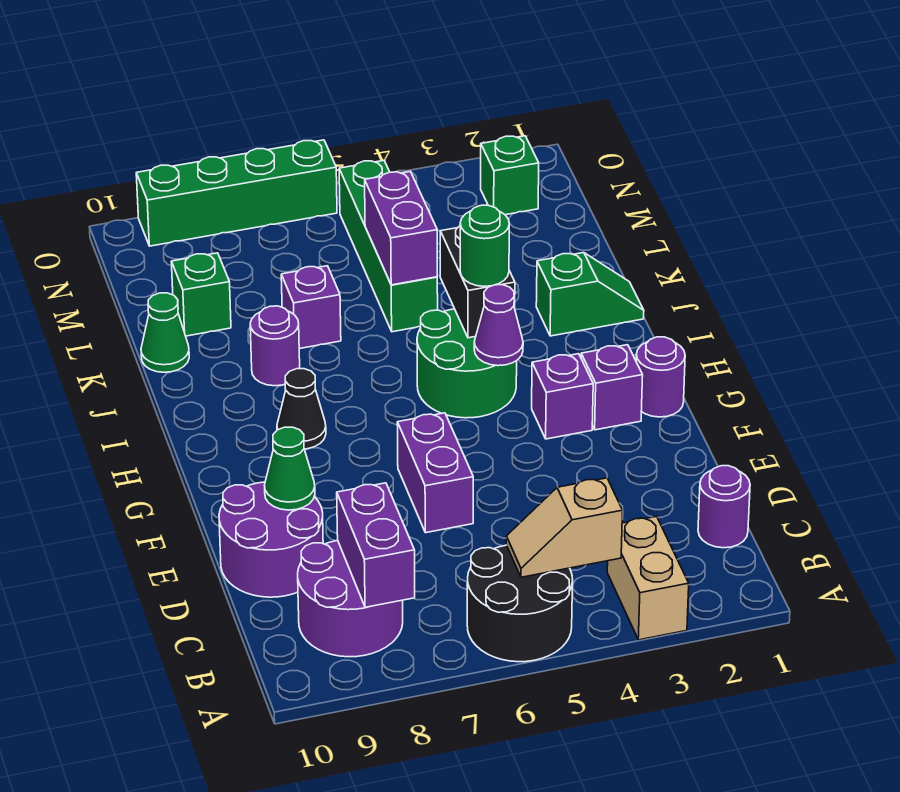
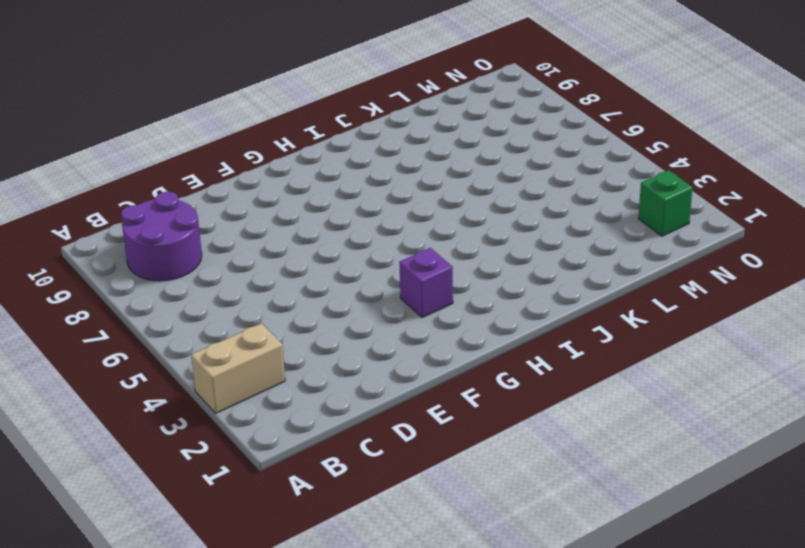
none -> black round brick A5:B6 level 1
none -> purple round brick C1 level 1
none -> purple round brick D9:E10 level 1

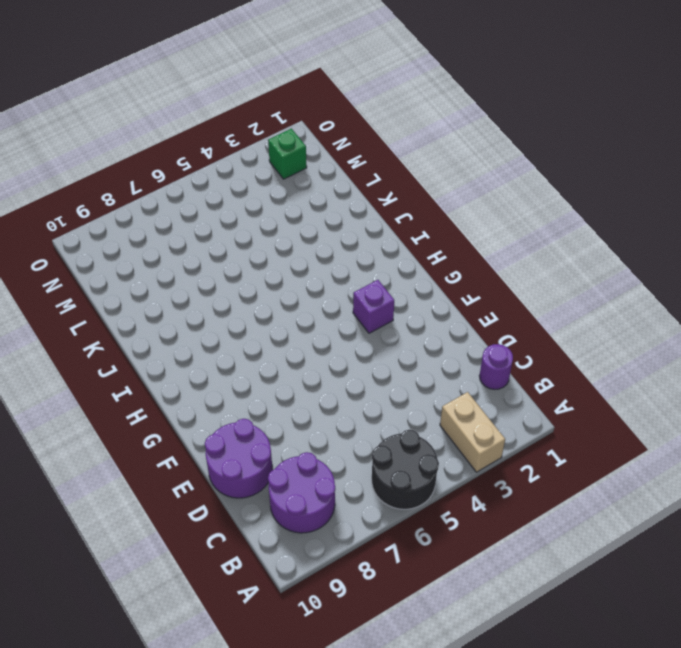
none -> purple brick E6:F6 level 1
none -> purple round brick G1 level 1
none -> purple brick G2 level 1

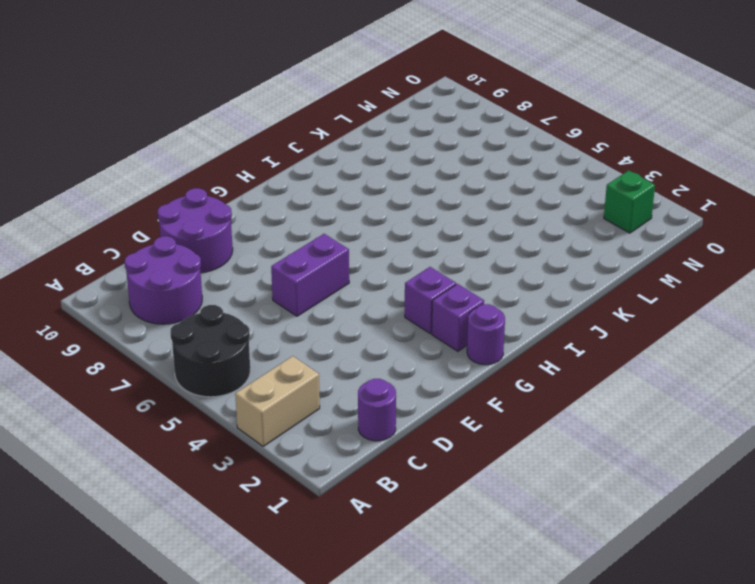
none -> green round brick H4:I5 level 1
none -> black cone H8 level 1
none -> green slope J1:J2 level 1 top 2

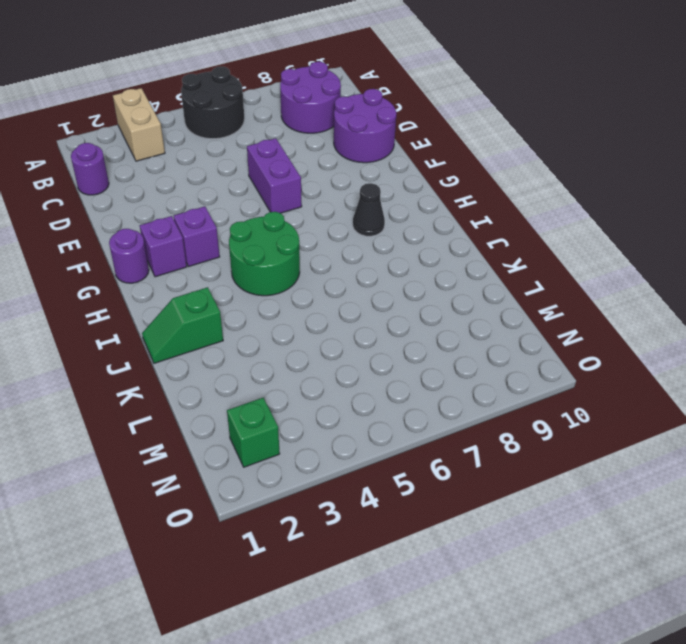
none -> purple round brick J8 level 1
none -> green brick K5:N5 level 1
none -> purple brick K7 level 1

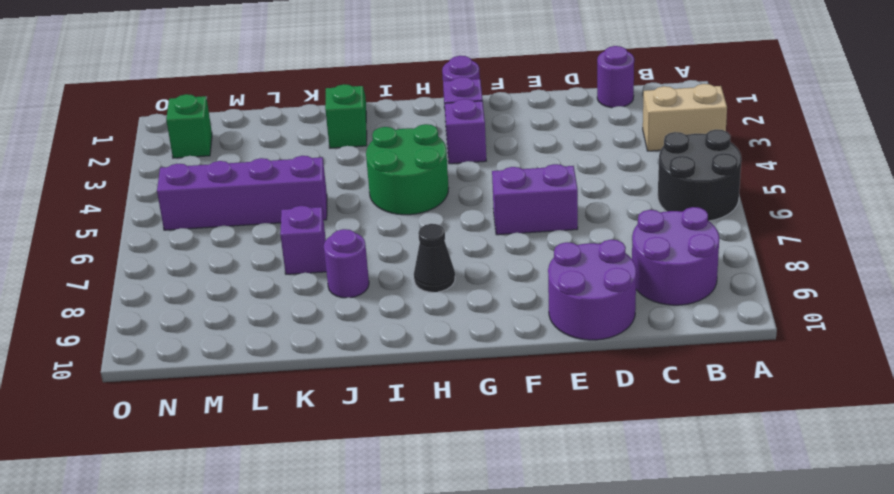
purple brick K5:N5 level 1 -> green brick K5:N5 level 1
none -> green cone K10 level 1
none -> green brick L9 level 1
none -> green brick O6:O9 level 1

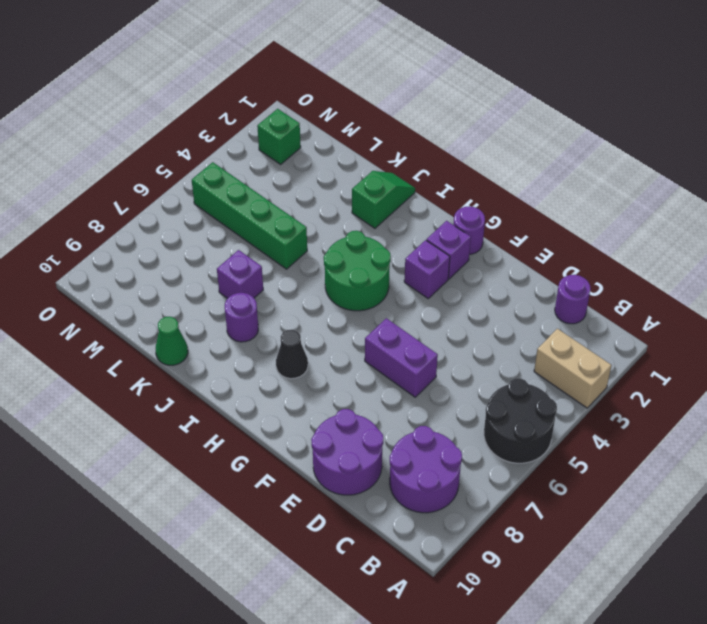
none -> green brick L9 level 1
none -> green brick O6:O9 level 1
none -> tan slope B4:B5 level 2 top 4

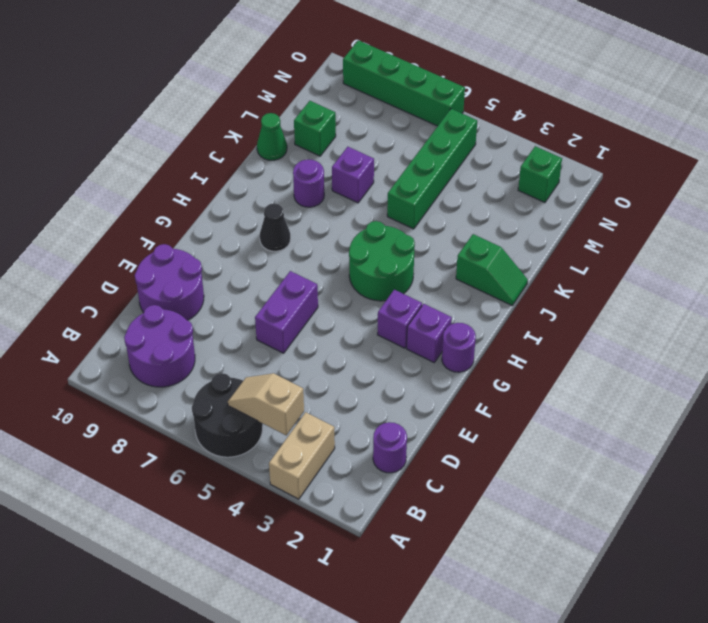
none -> purple brick B8:C8 level 2
none -> green cone E9 level 2
none -> purple cone H4 level 2

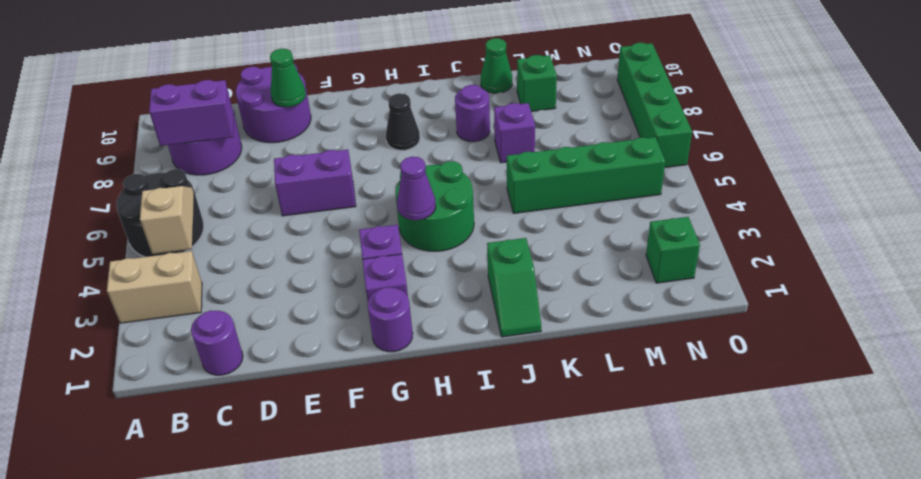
none -> black brick I4:J4 level 2
none -> purple brick K5:L5 level 2
none -> green round brick I4 level 3

